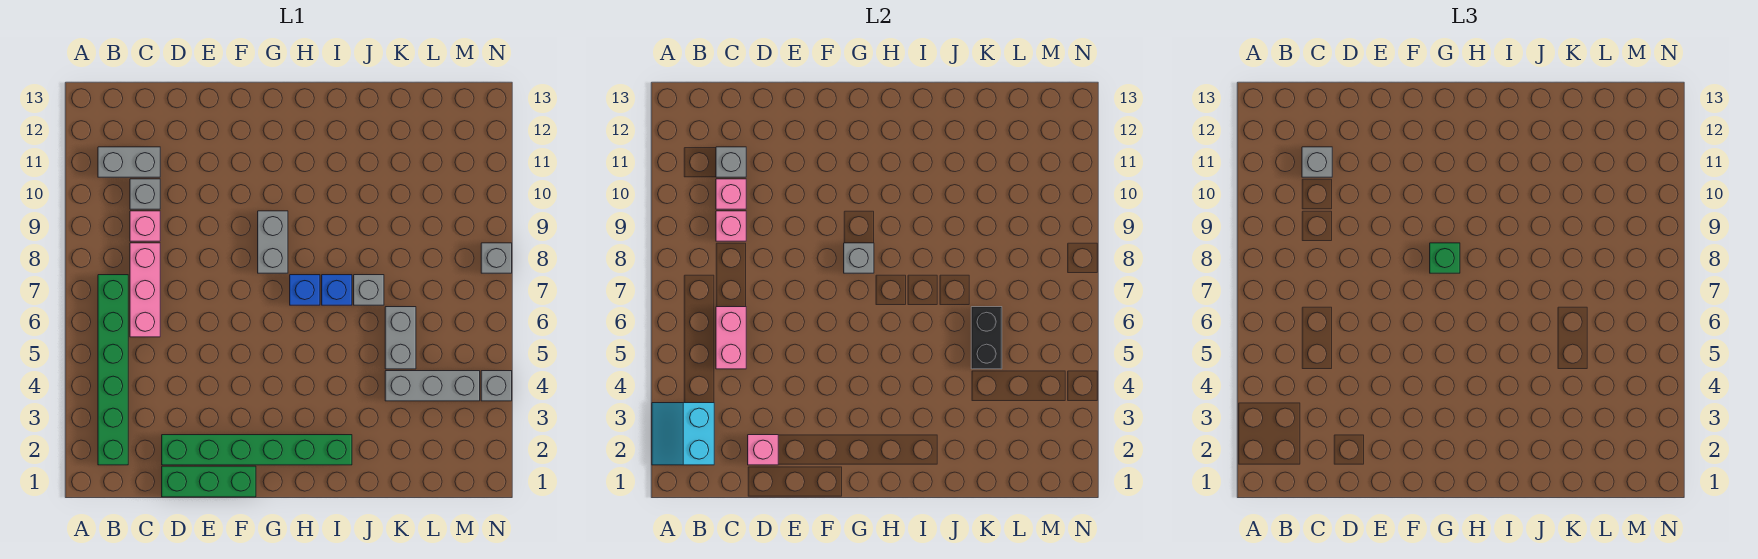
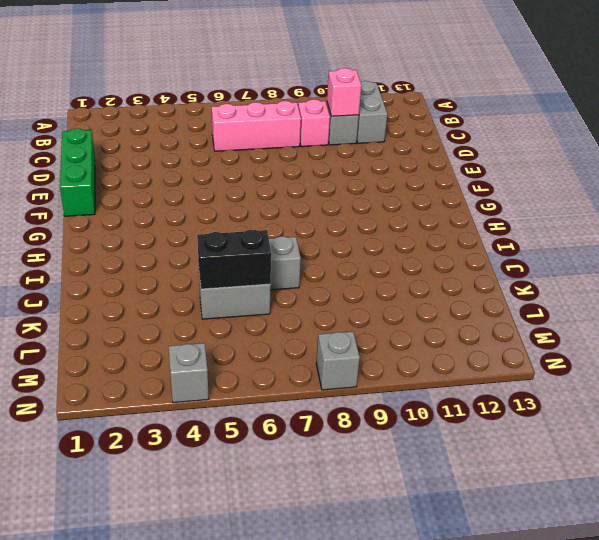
none -> green brick B2:B7 level 1
none -> green brick D2:I2 level 1
none -> grey brick G8:G9 level 1

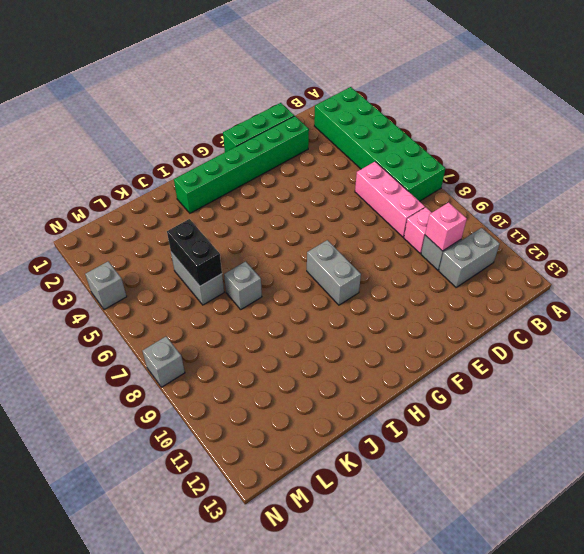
green brick A2:B7 level 1 -> green brick B2:B7 level 1
none -> blue brick H7 level 1
none -> blue brick I7 level 1
none -> grey brick K4:M4 level 1

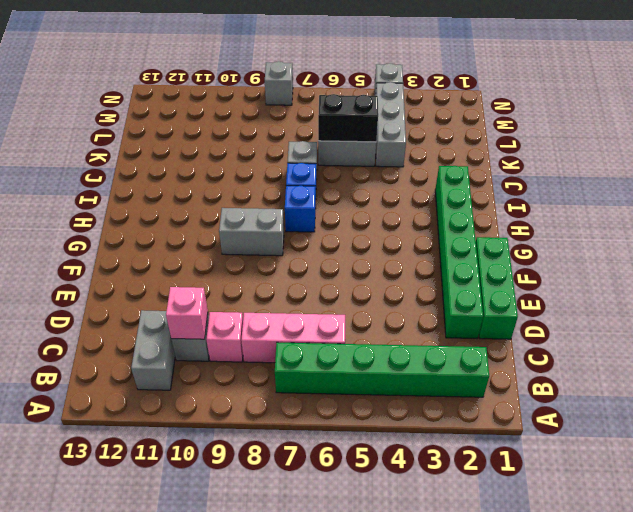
none -> cyan slope A2:B3 level 2 top B
none -> pink brick C5:C6 level 2
none -> pink brick C9 level 2

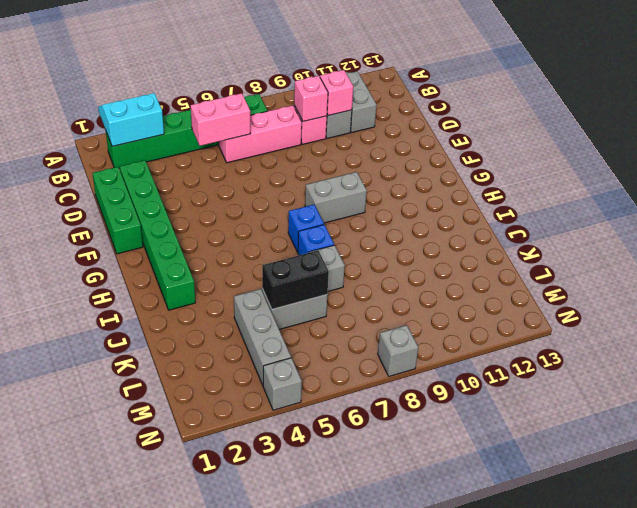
none -> grey brick C11 level 2
none -> pink brick D2 level 2
none -> grey brick G8 level 2

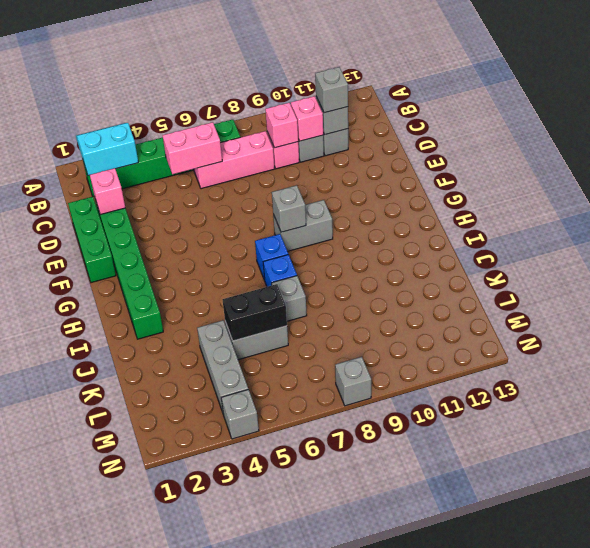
none -> green brick G8 level 3

